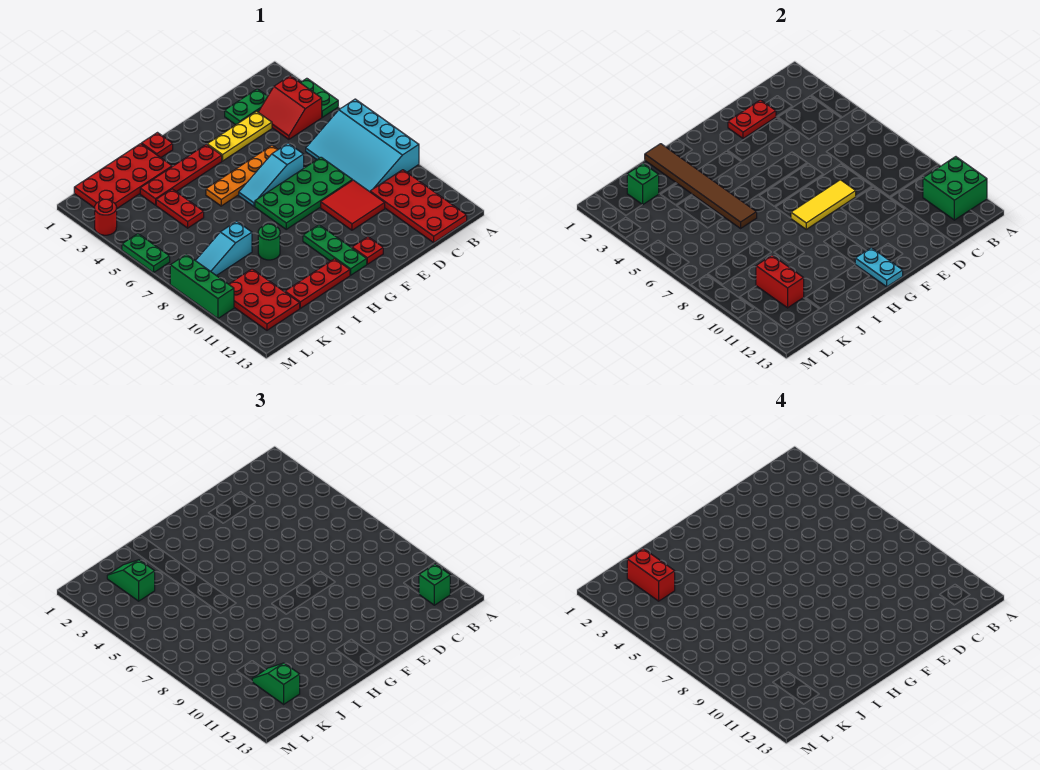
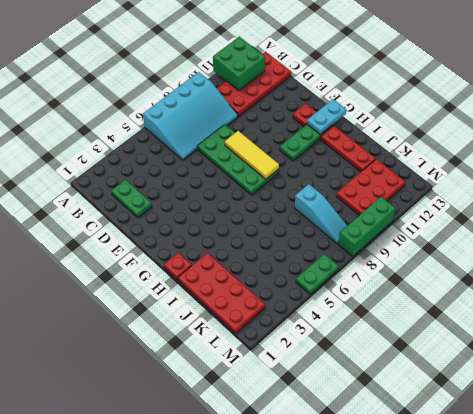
none -> green plate A3:A4 level 1
none -> red slope B3:C4 level 1 top B
none -> yellow plate D3:F3 level 1
none -> red tile D9:E10 level 1

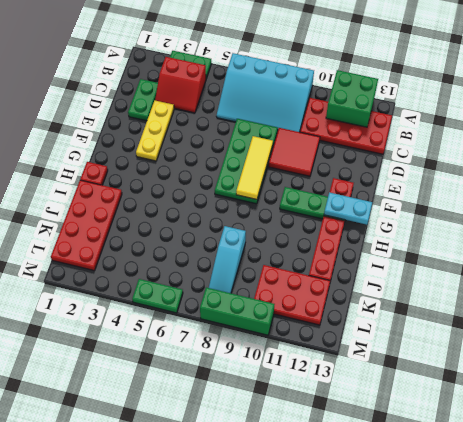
none -> orange plate E5:H5 level 1
none -> cyan slope E6:G6 level 1 top E
none -> red plate G3:J3 level 1
none -> green round brick I9 level 1

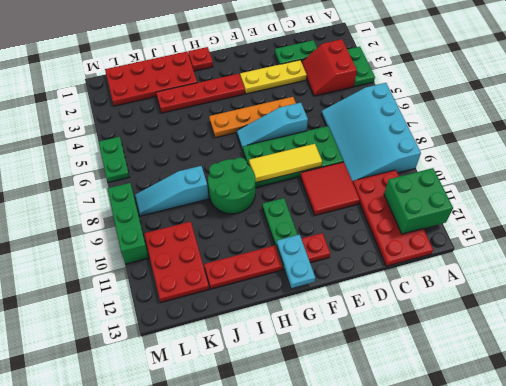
green round brick H8:I9 level 1 -> green round brick I9 level 1
none -> red plate J4:J5 level 1
none -> red round brick M3 level 1
none -> red plate D2:E2 level 2
none -> brown tile I1:I6 level 2

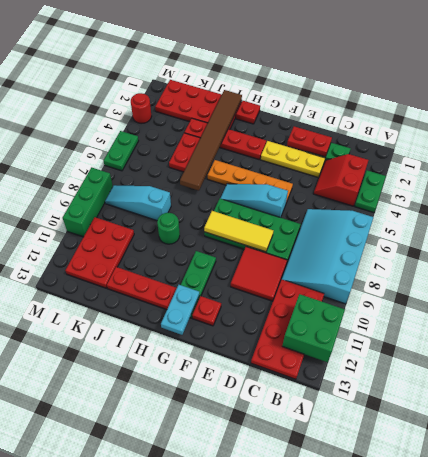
none -> green brick K2 level 2
none -> red brick K10:K11 level 2
none -> green brick B12 level 3
none -> green slope K2:K3 level 3 top 3

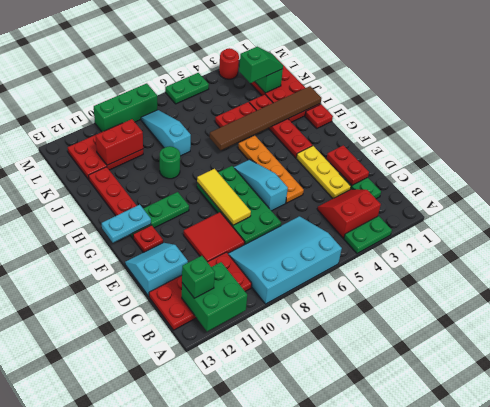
cyan slope D12:E13 level 1 top D -> none
none -> green slope K11:K12 level 3 top 12
none -> red brick K2:K3 level 4

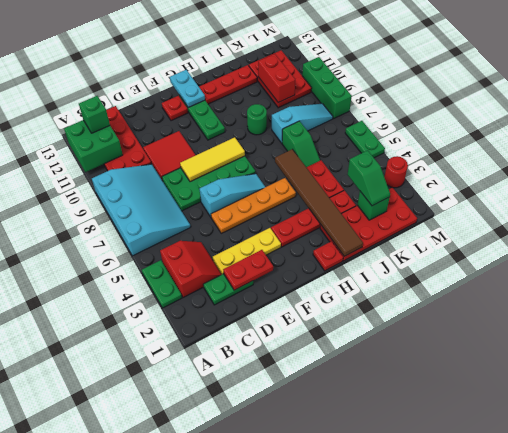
green slope J6:J7 level 1 top 7 -> green slope K11:K12 level 3 top 12
none -> red brick K2:K3 level 4

